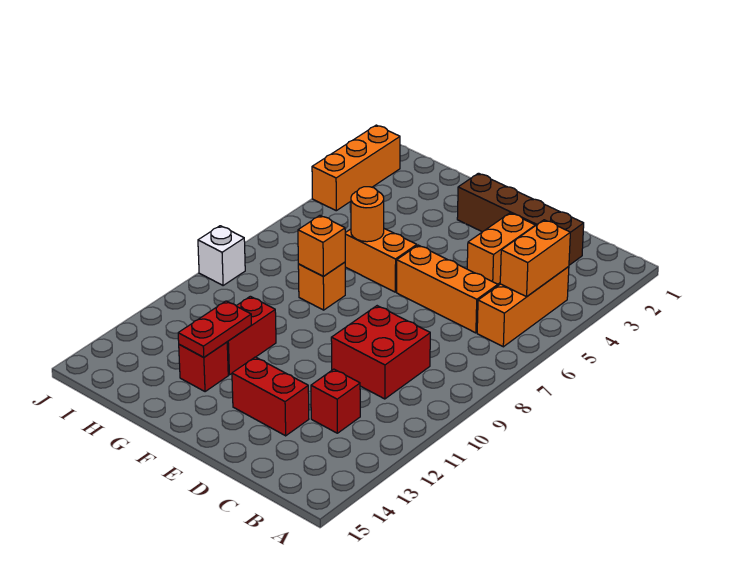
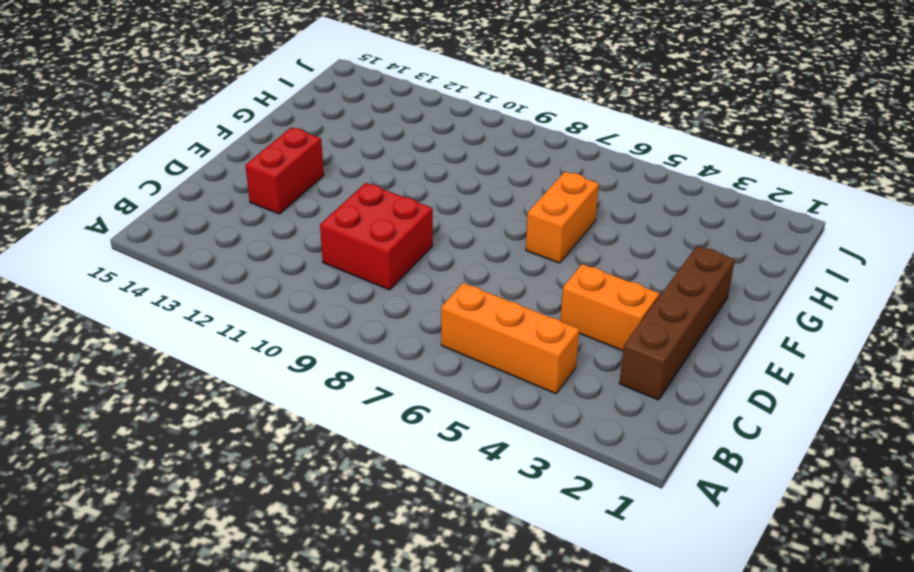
none -> orange brick C6:E6 level 1
none -> red brick C12 level 1
none -> orange brick G8 level 1

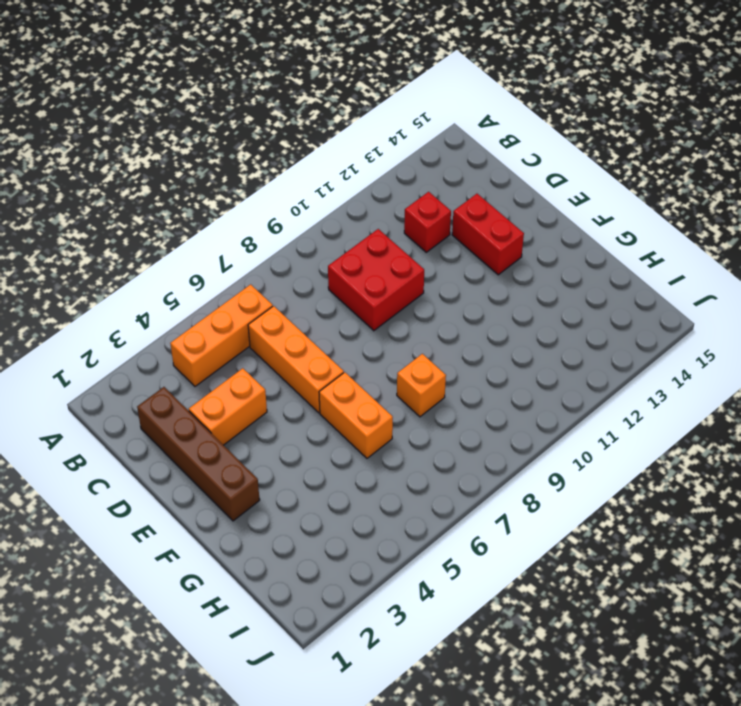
none -> red brick G11:G12 level 1
none -> red brick G13 level 1
none -> orange brick J2:J4 level 1

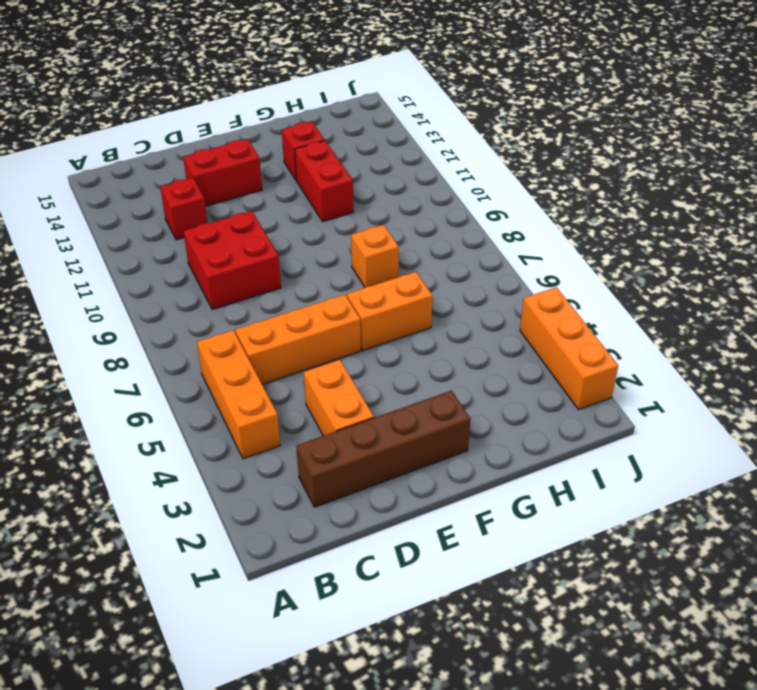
none -> white brick J9 level 1
none -> orange brick B4:B5 level 2
none -> orange round brick G6 level 2

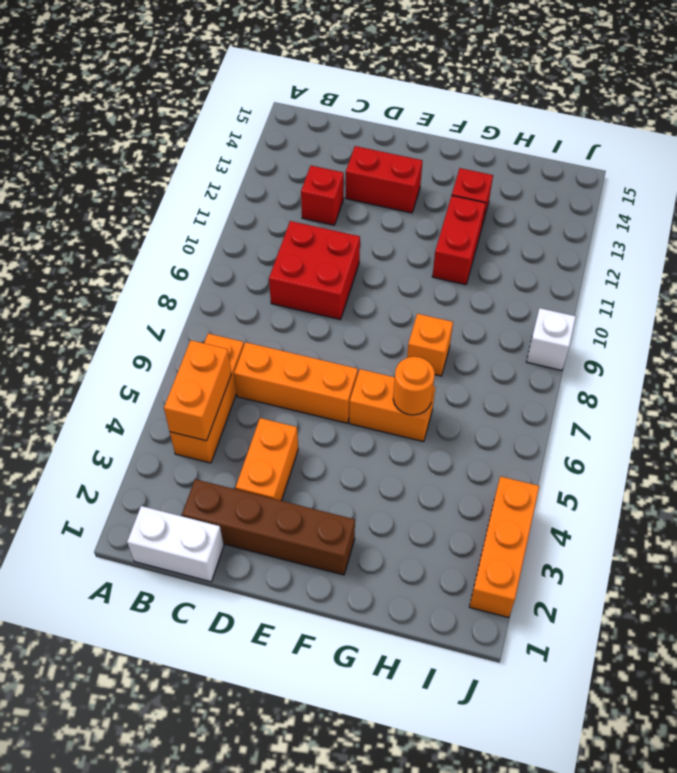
white brick B1:C1 level 1 -> none
none -> orange brick G8 level 2
none -> red plate G12:G13 level 2

